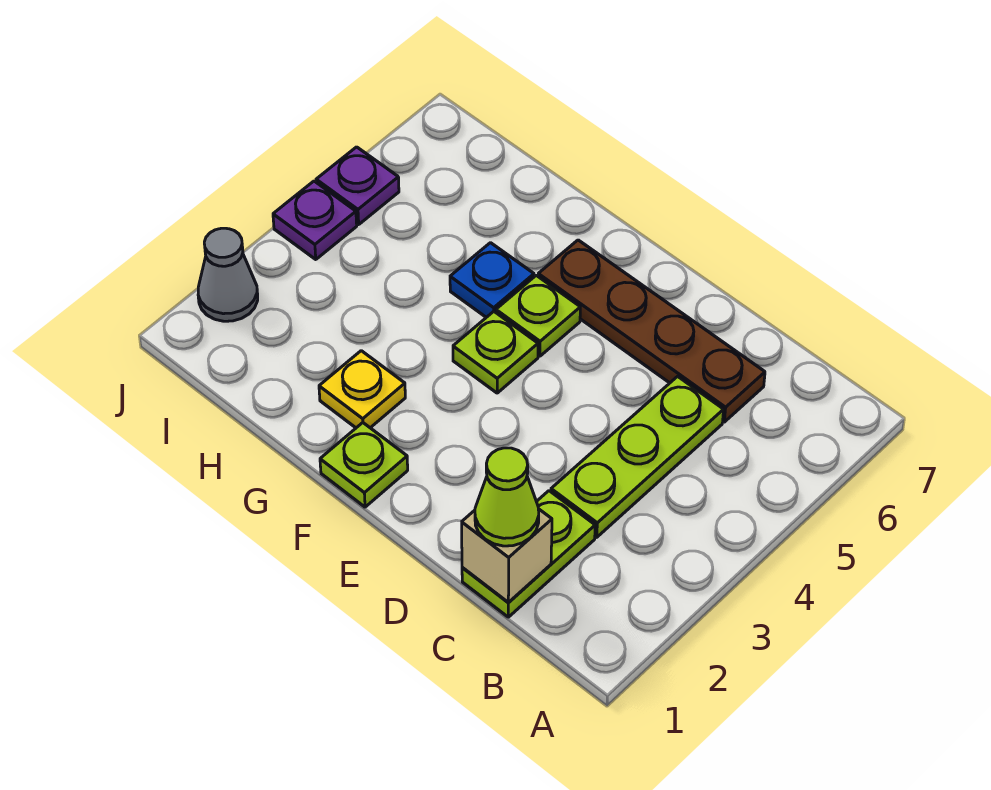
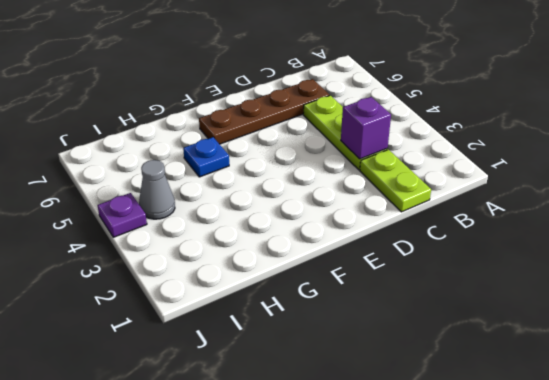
purple brick C3 level 2 -> none
grey cone I4 level 1 -> grey cone J2 level 1
none -> lime plate F1 level 1
none -> lime plate F4 level 1
none -> lime plate F5 level 1

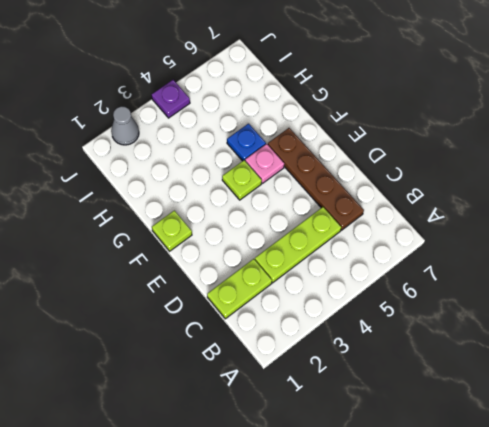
pink plate F5 level 1 -> lime plate F5 level 1
none -> yellow plate G2 level 1
none -> purple plate J5 level 1
none -> tan brick C1 level 2

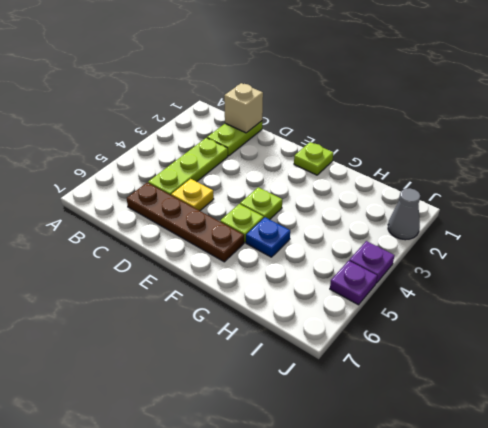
yellow plate D5 level 1 -> yellow plate G2 level 1
none -> lime cone C1 level 3

